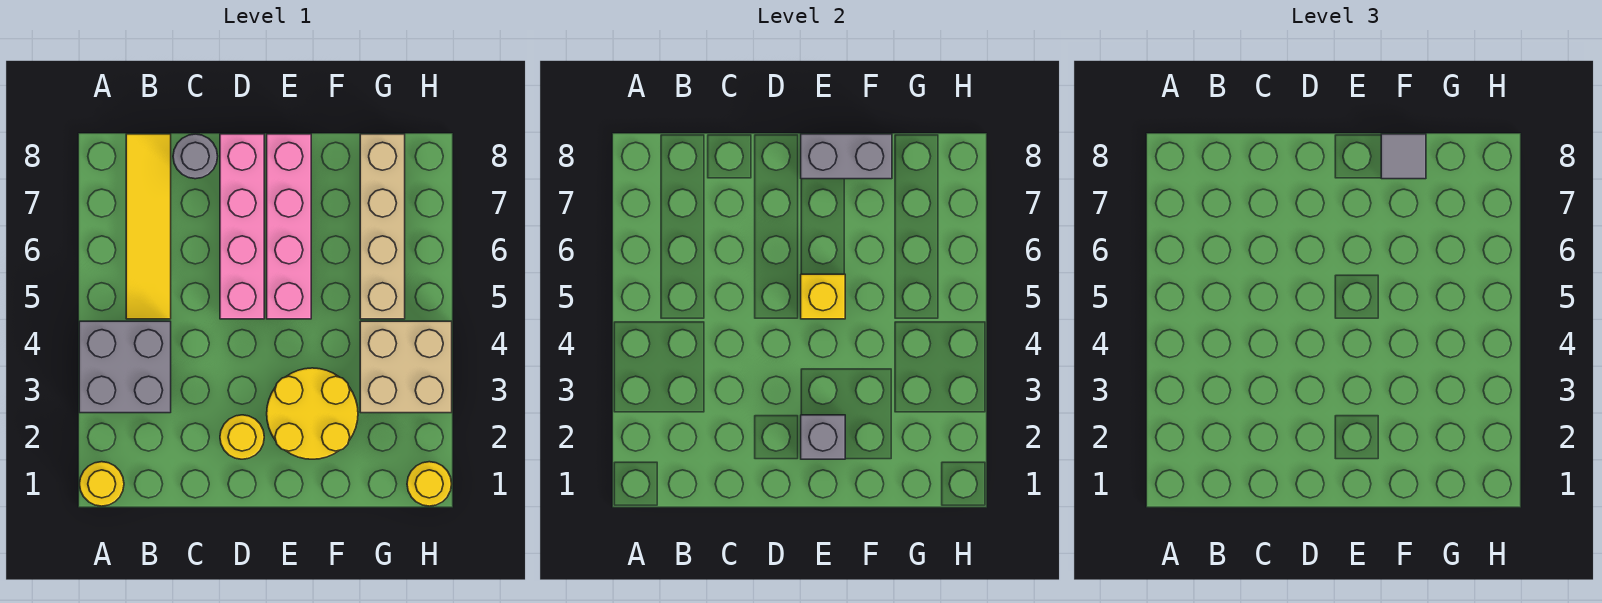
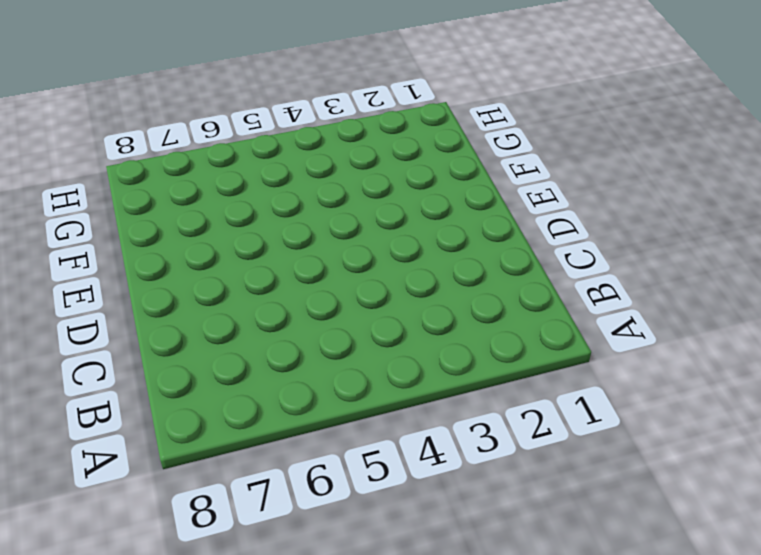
none -> yellow round brick A1 level 1
none -> grey brick A3:B4 level 1
none -> yellow tile B5:B8 level 1

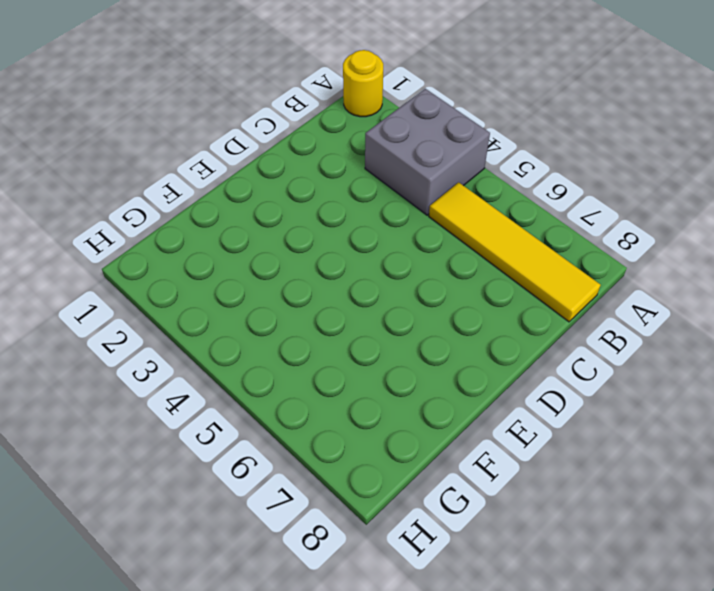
none -> grey round brick C8 level 1
none -> yellow round brick D2 level 1
none -> pink brick D5:D8 level 1

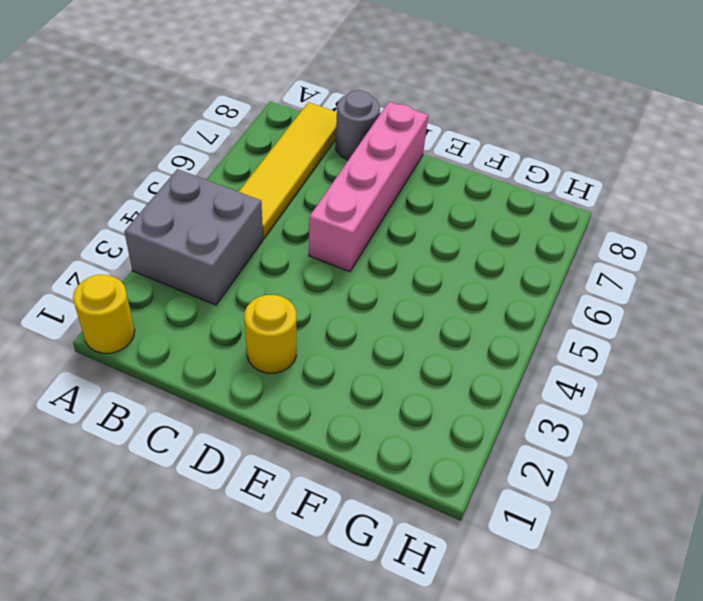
none -> yellow round brick E2:F3 level 1
none -> pink brick E5:E8 level 1
none -> tan brick G3:H4 level 1

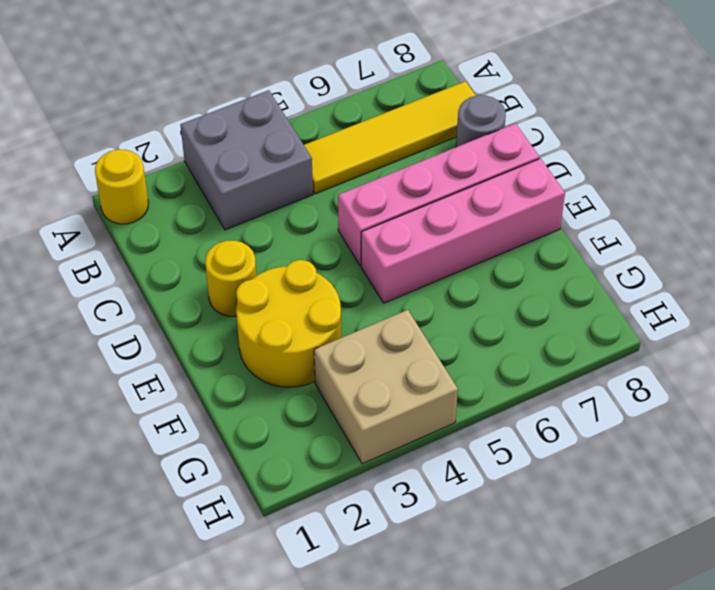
none -> tan brick G5:G8 level 1
none -> yellow round brick H1 level 1
none -> grey brick E2 level 2

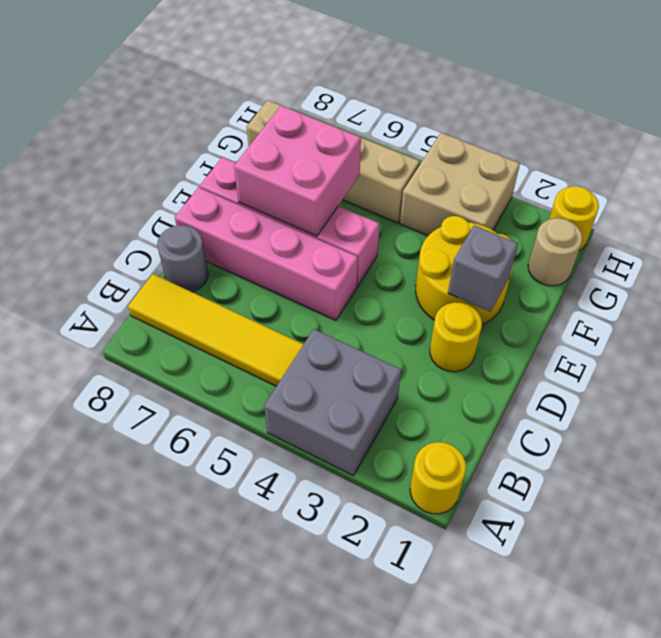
pink brick E6:F7 level 2 -> none
tan round brick G1 level 1 -> none
none -> yellow brick E5 level 2
none -> grey brick E8:F8 level 2
none -> grey tile F8 level 3

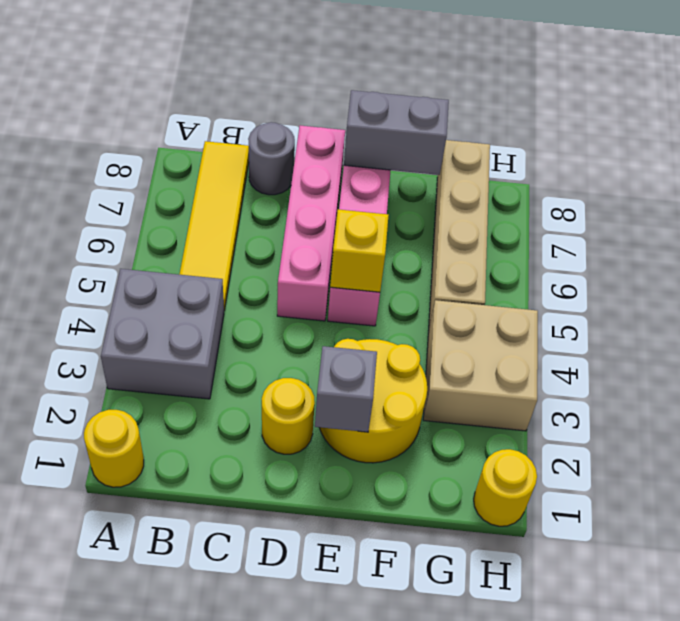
none -> grey tile F8 level 3

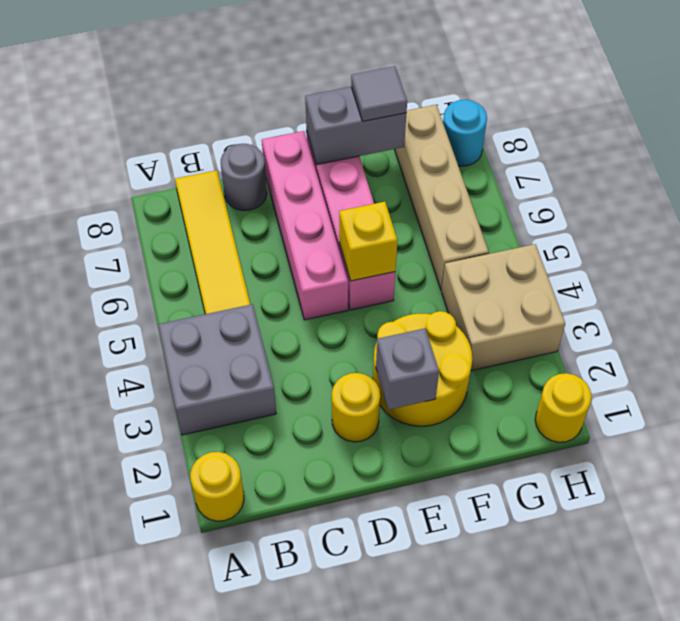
cyan round brick H8 level 1 -> none

